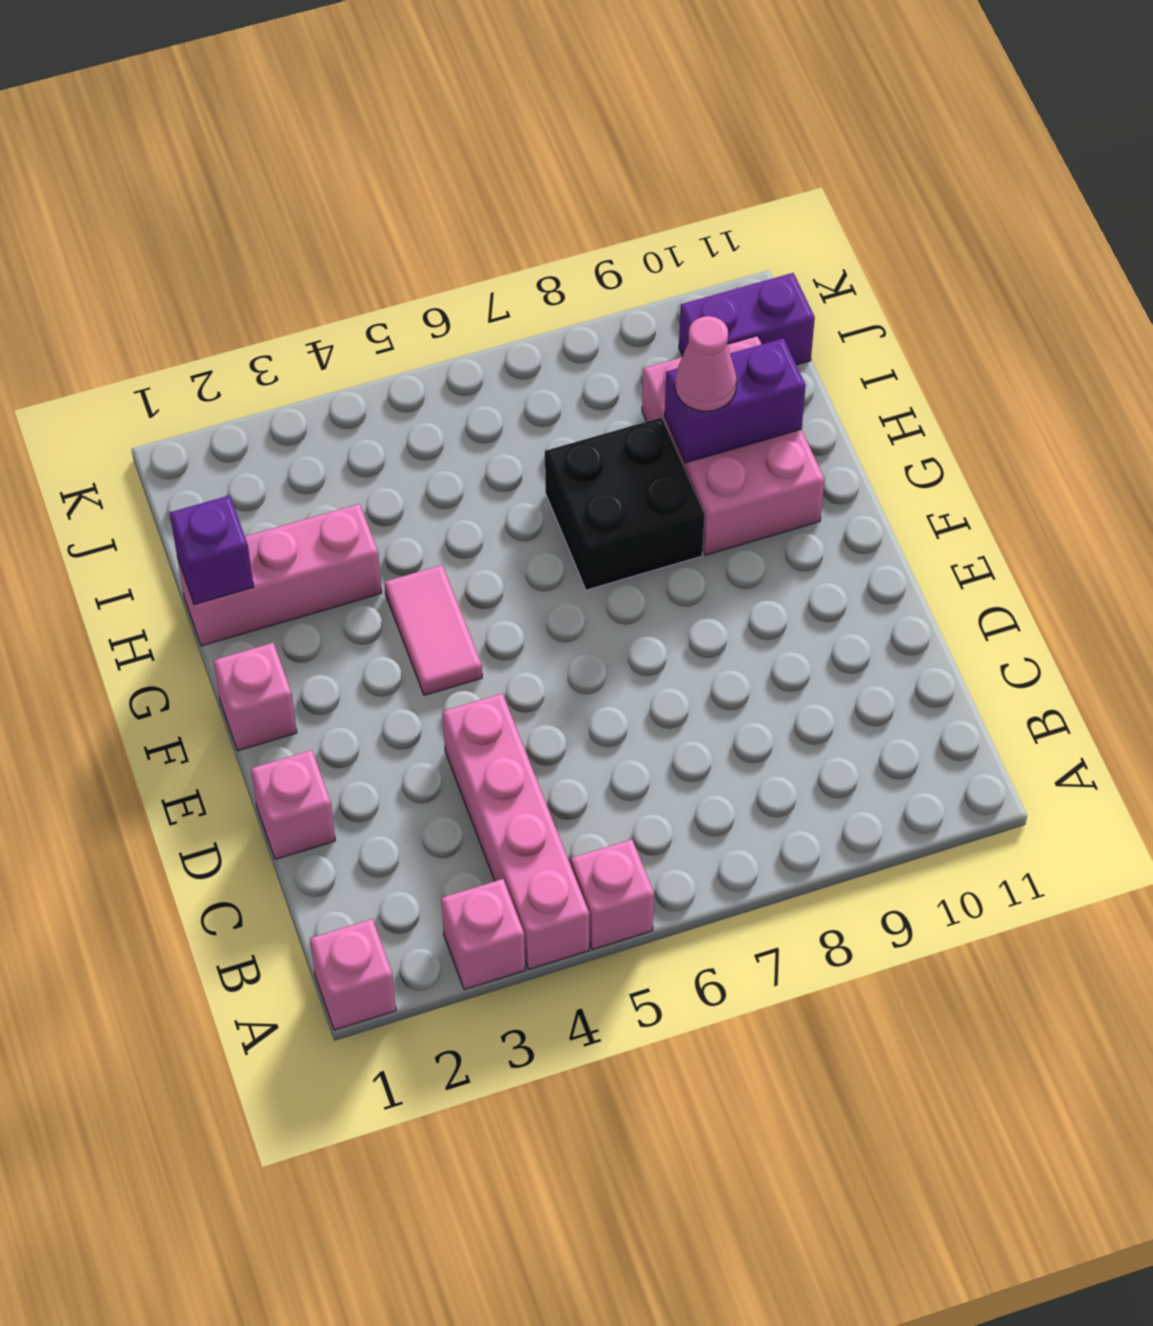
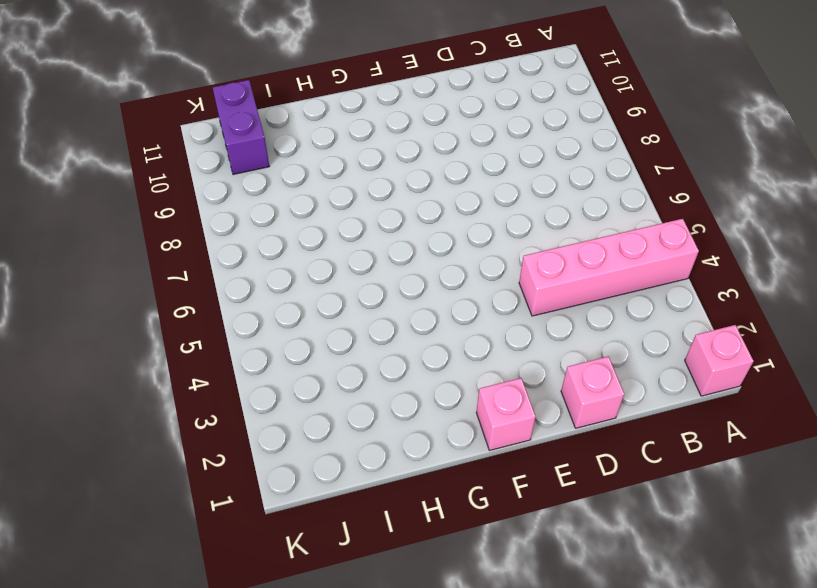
none -> pink brick A3 level 1
none -> pink brick A5 level 1
none -> pink tile F4:G4 level 1

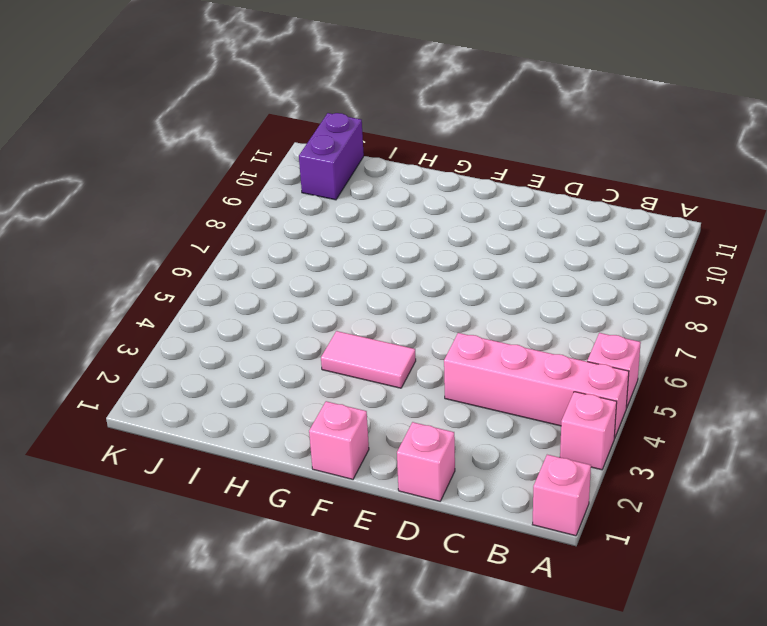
none -> black brick G7:H8 level 1
none -> pink brick G9:I10 level 1
none -> pink brick H1:H3 level 1

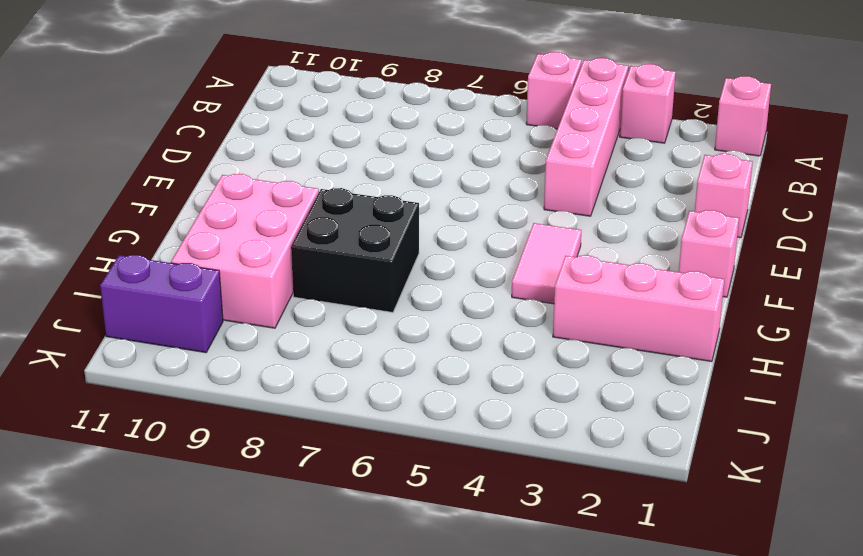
none -> purple brick H1 level 2
none -> purple brick H9:H10 level 2
none -> pink cone H9 level 3

